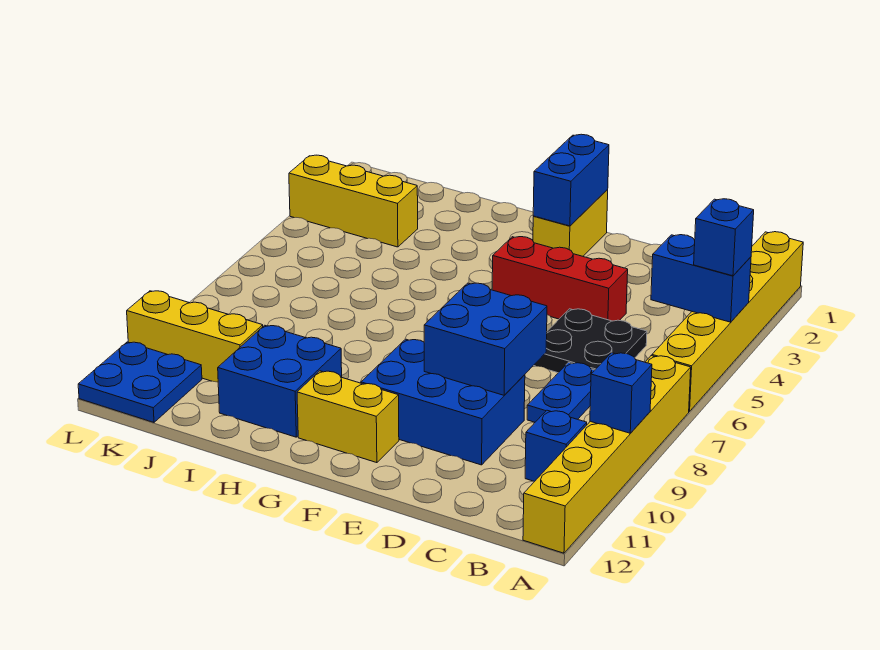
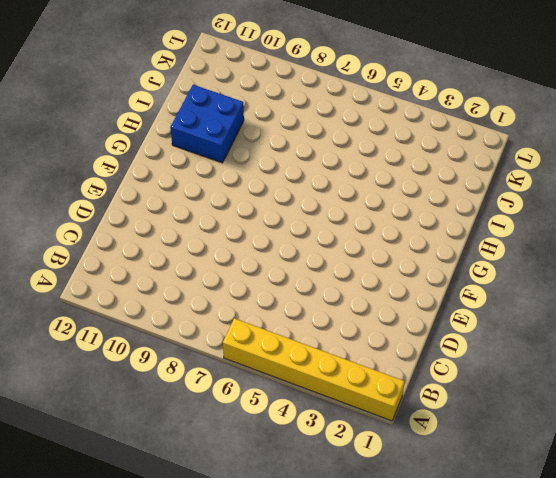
none -> yellow brick A7:A12 level 1
none -> blue brick B10 level 1
none -> black plate C5:D6 level 1

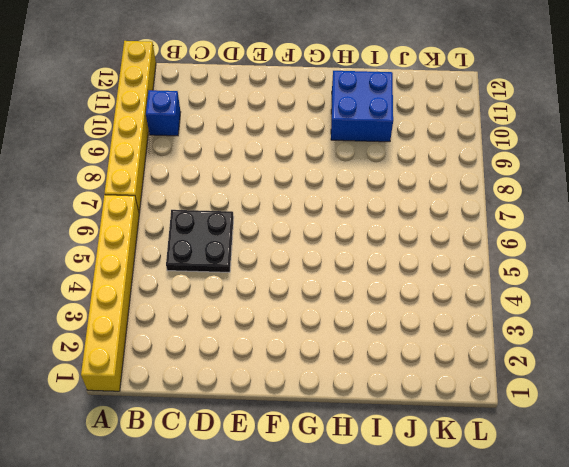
none -> blue plate C7:C8 level 1
none -> red brick D4:F4 level 1
none -> blue brick D9:F10 level 1

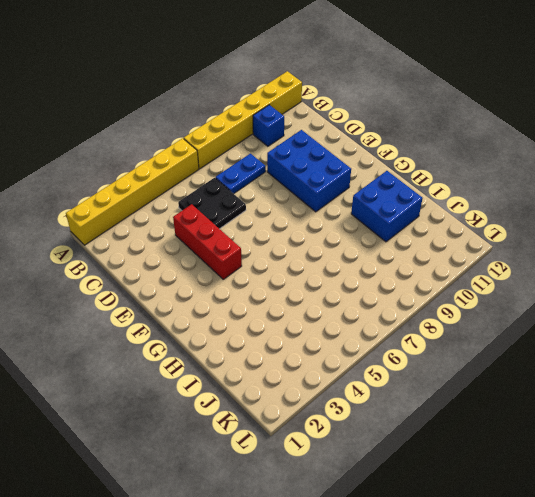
none -> yellow brick F1:F2 level 1
none -> yellow brick F11:G11 level 1
none -> yellow brick J3:L3 level 1

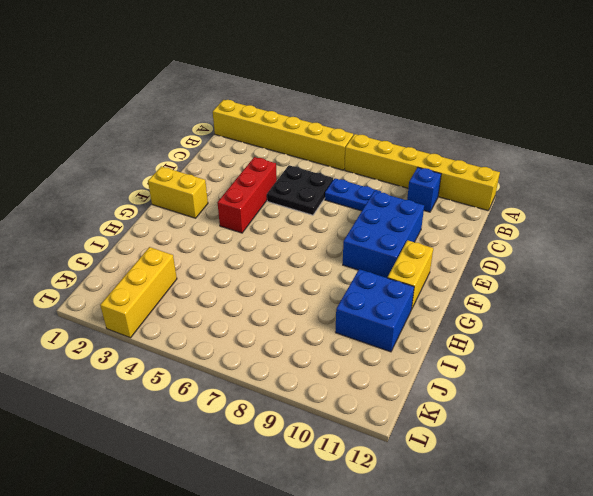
none -> yellow brick J10:L10 level 1
none -> blue plate K11:L12 level 1
none -> blue brick A4:B4 level 2

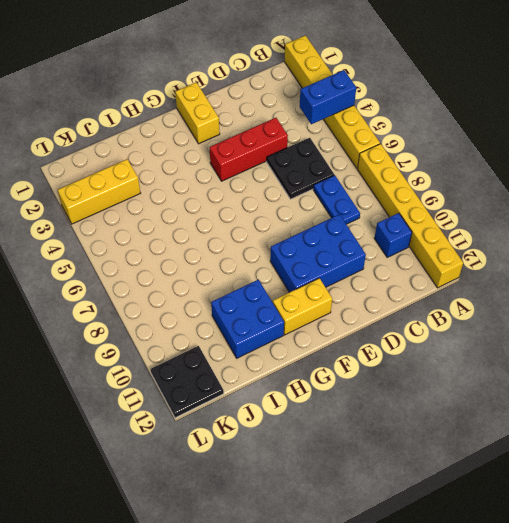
black plate K11:L12 level 1 -> blue plate K11:L12 level 1
none -> yellow brick J10:L10 level 1
none -> blue brick A9 level 2
none -> blue brick D8:E9 level 2

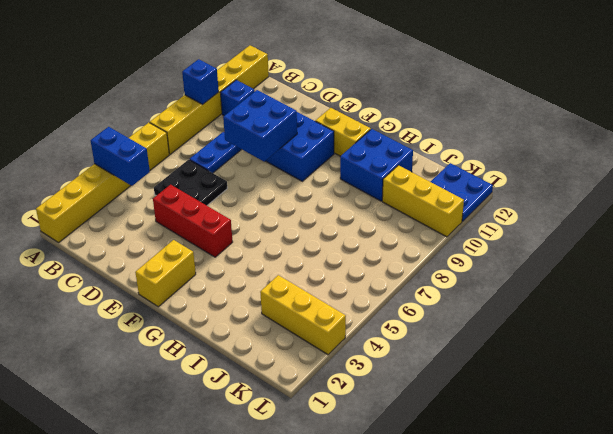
none -> blue brick F1:F2 level 2
none -> blue brick A4 level 3

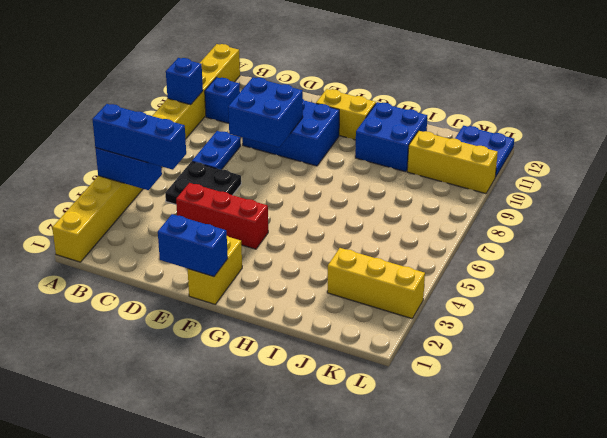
blue brick A4:C4 level 3 -> blue brick A4 level 3
blue brick E1:F1 level 2 -> blue brick F1:F2 level 2

